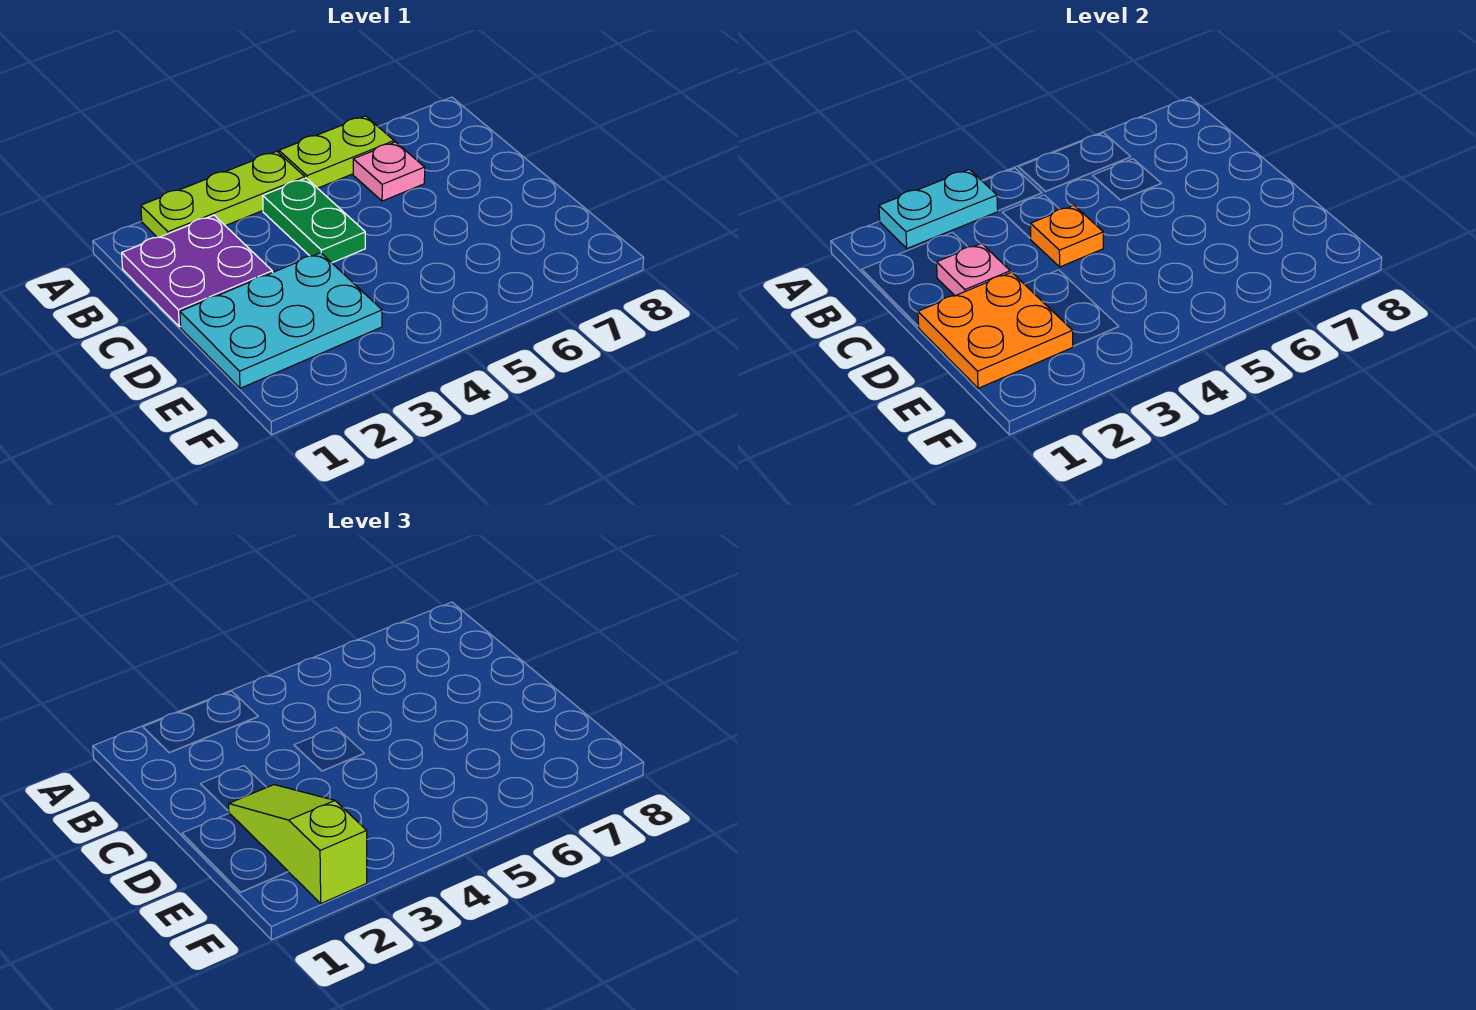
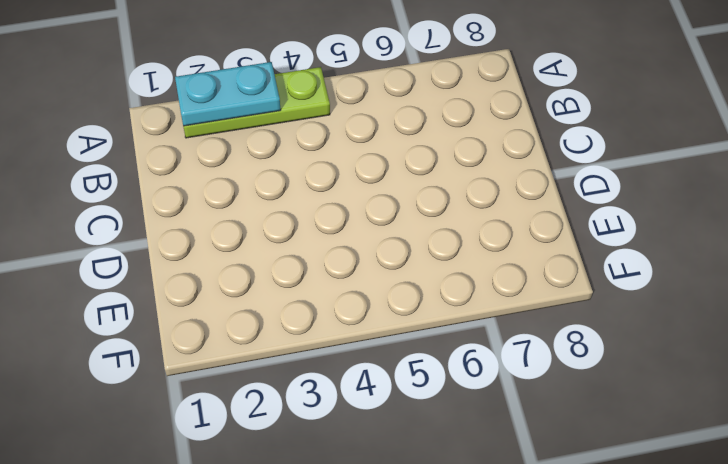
none -> lime plate A5:A6 level 1
none -> purple plate B1:C2 level 1

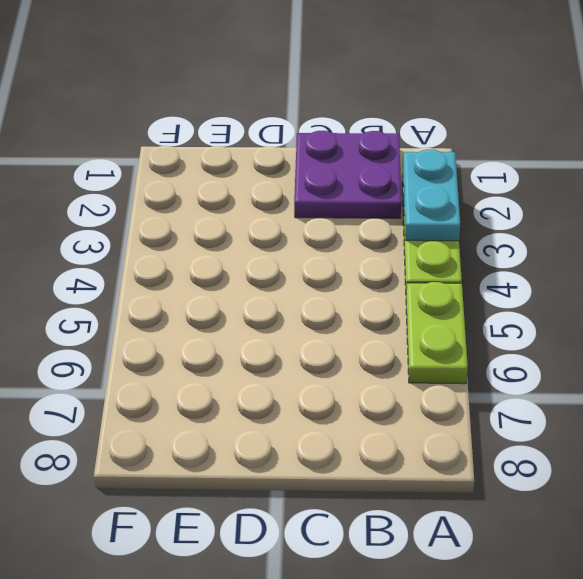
none -> green plate B4:C4 level 1
none -> pink plate B6 level 1

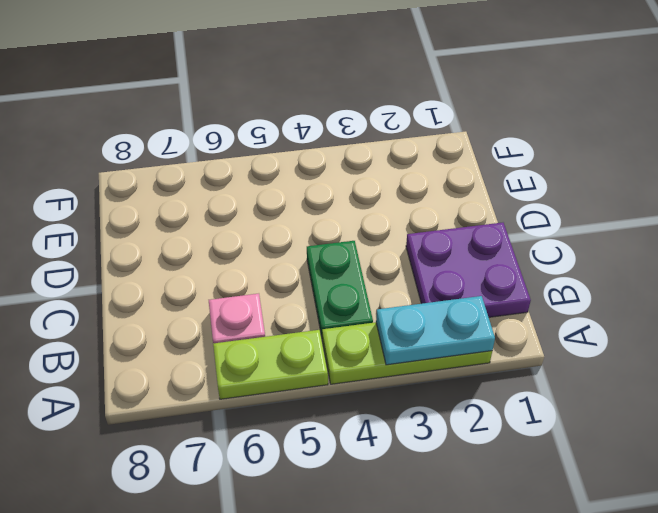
none -> cyan plate D1:E3 level 1
none -> pink plate C2 level 2

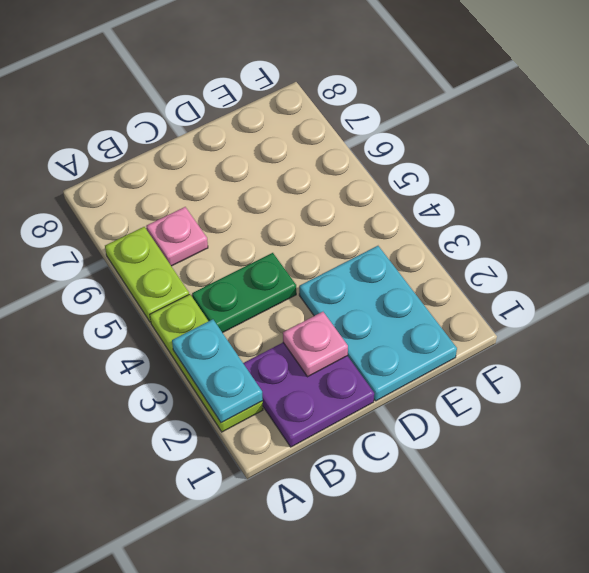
none -> orange plate C4 level 2
none -> orange plate D1:E2 level 2

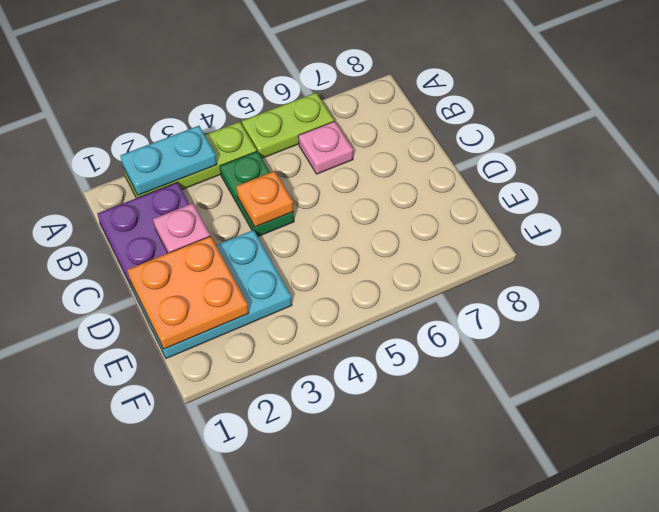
none -> lime slope D2:F2 level 3 top F

